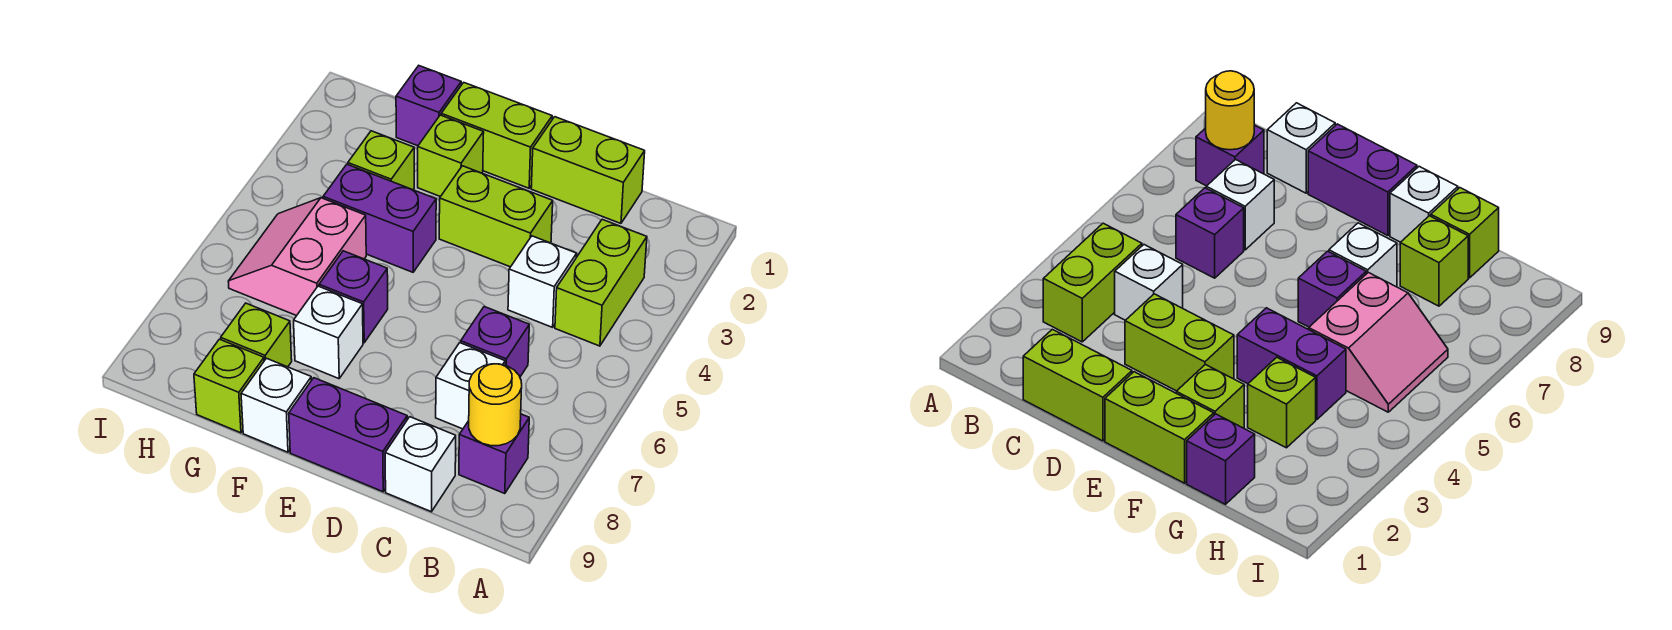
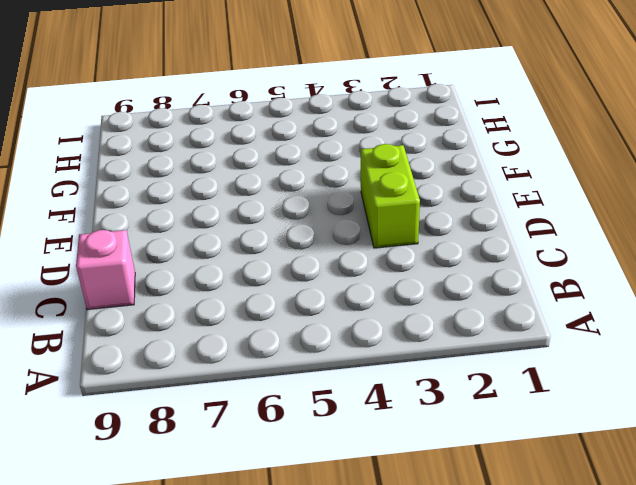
pink brick C9 level 1 -> white brick C9 level 1
none -> lime brick B3:B4 level 1
none -> purple brick B8 level 1
none -> lime brick C1:D1 level 1

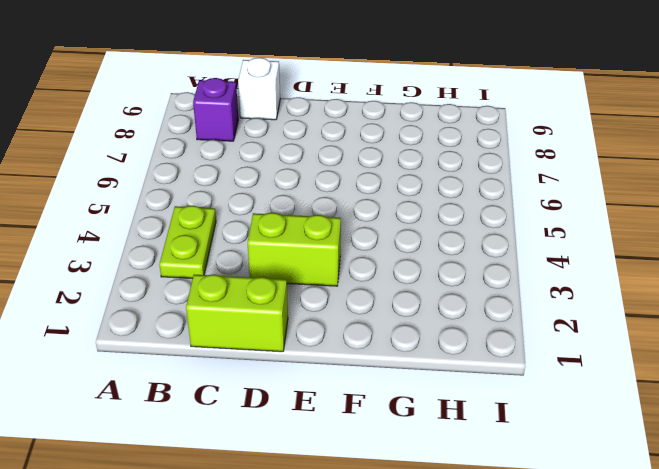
lime plate B3:B4 level 1 -> lime brick B3:B4 level 1
none -> white brick C4 level 1
none -> purple brick C6 level 1
none -> white brick C7 level 1

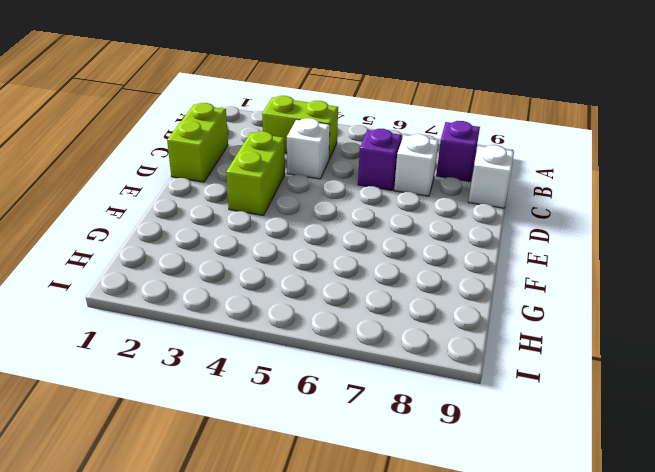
none -> purple brick D9:E9 level 1
none -> lime brick E1:F1 level 1
none -> lime brick F2 level 1

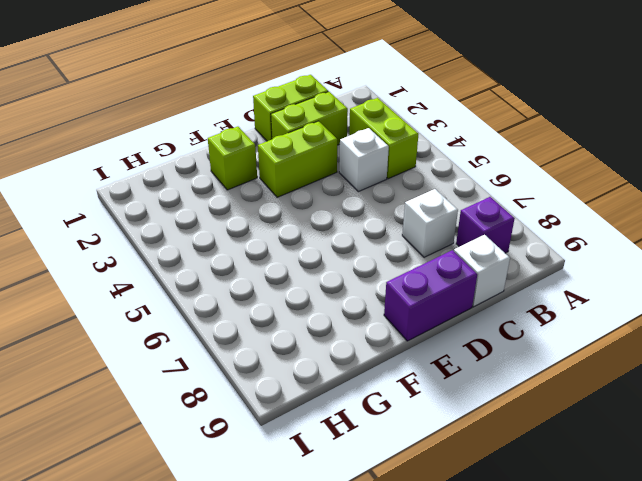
lime brick C2:D2 level 1 -> lime brick E1:F1 level 1
none -> purple brick C6 level 1
none -> purple brick F4:G4 level 1
none -> purple brick F6 level 1

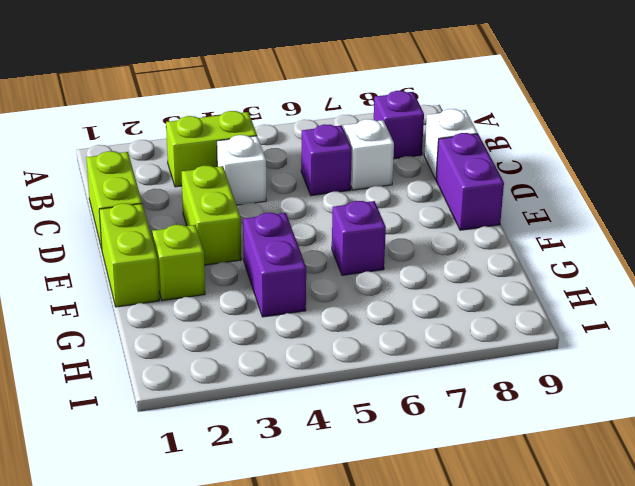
none -> white brick F7 level 1
none -> white brick F9 level 1
none -> purple brick G1 level 1

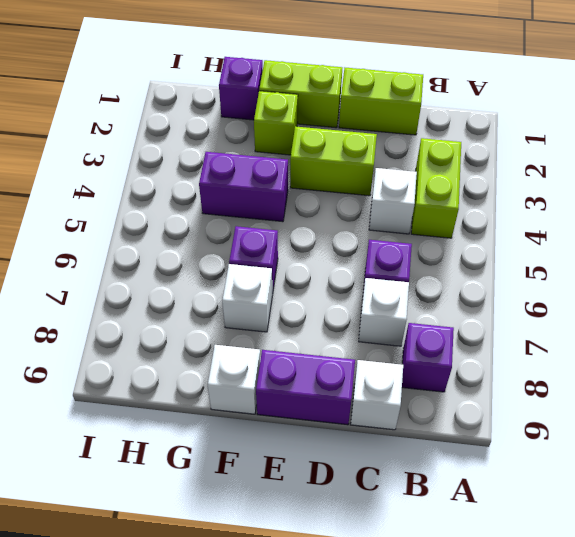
none -> lime brick G3 level 1
none -> pink slope G5:H6 level 1 top G
none -> lime brick G8 level 1

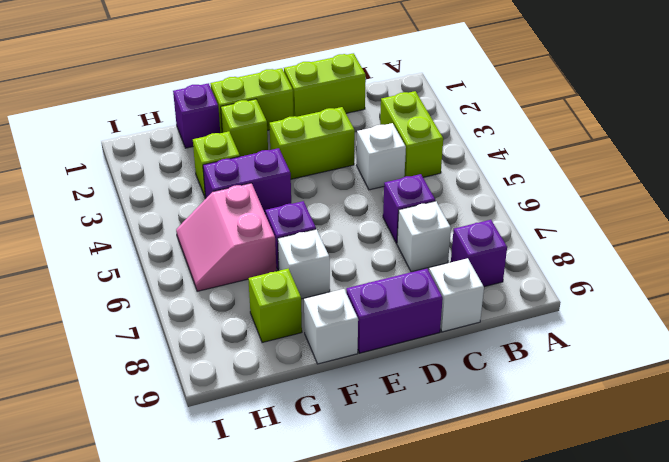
none -> lime brick G9 level 1
none -> yellow round brick B8 level 2

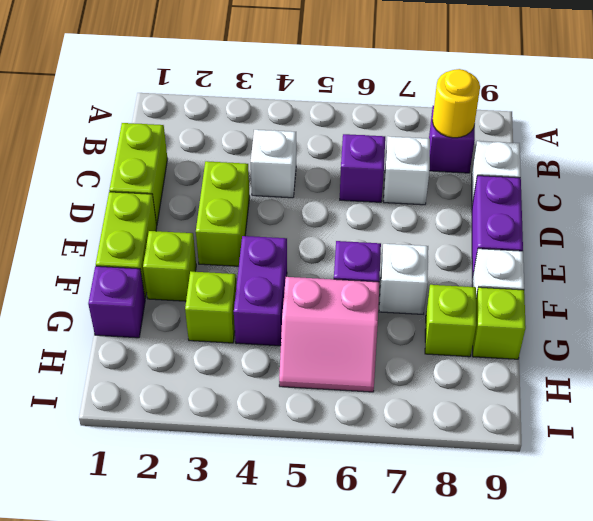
none -> lime brick B3:B4 level 1

